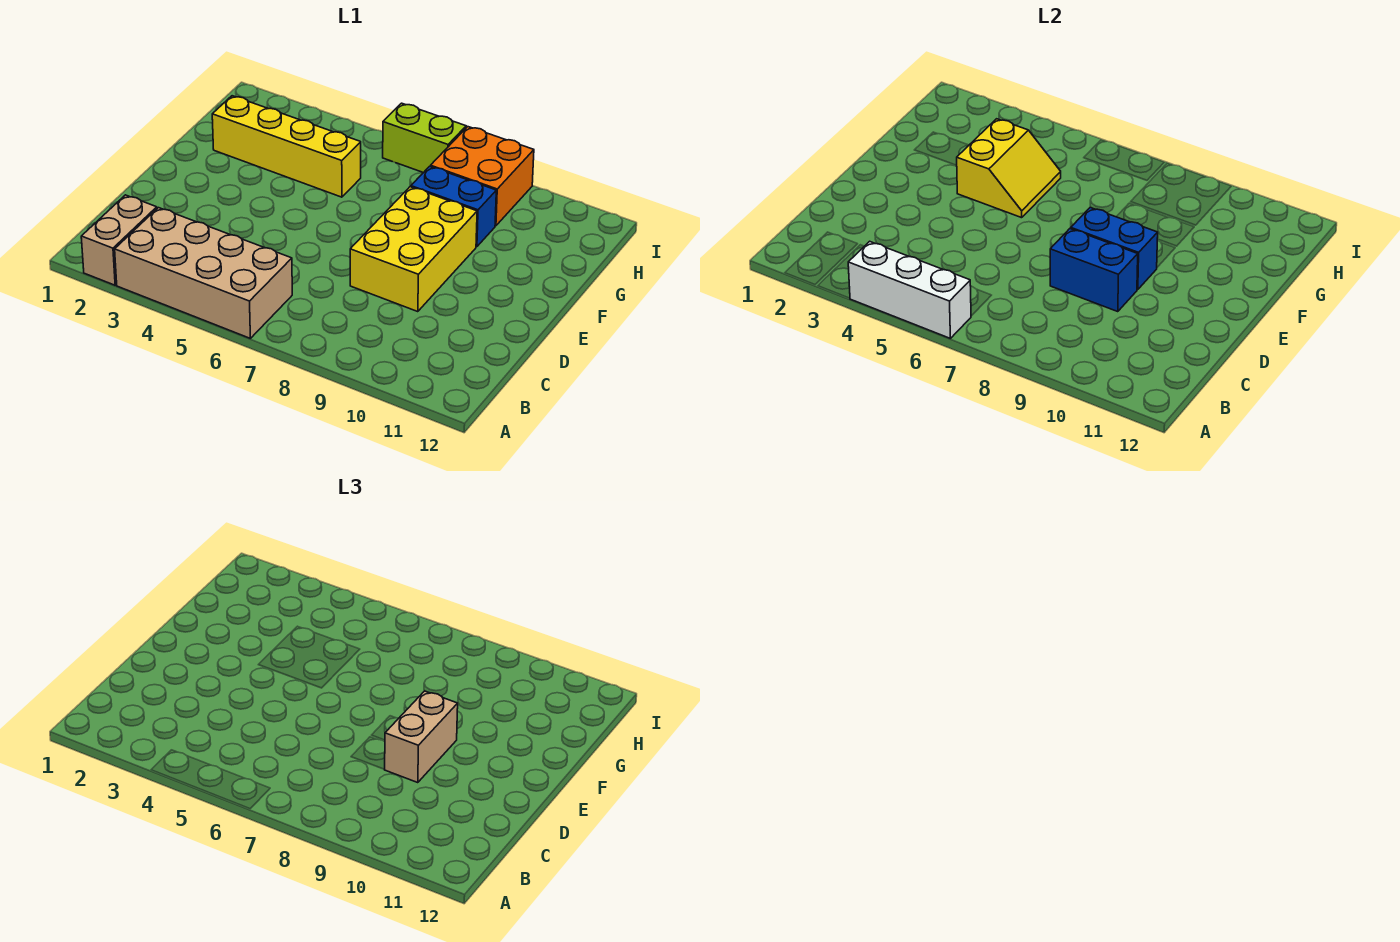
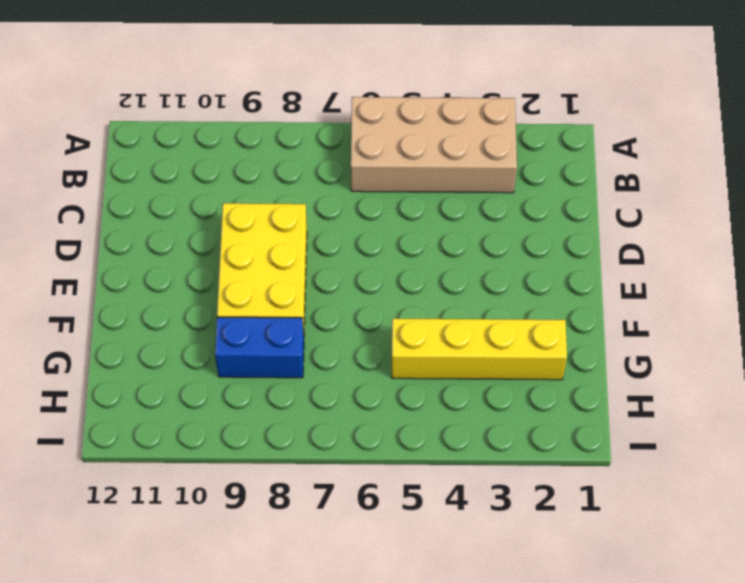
none -> tan brick A2:B2 level 1
none -> orange brick H8:I9 level 1
none -> lime brick I6:I7 level 1

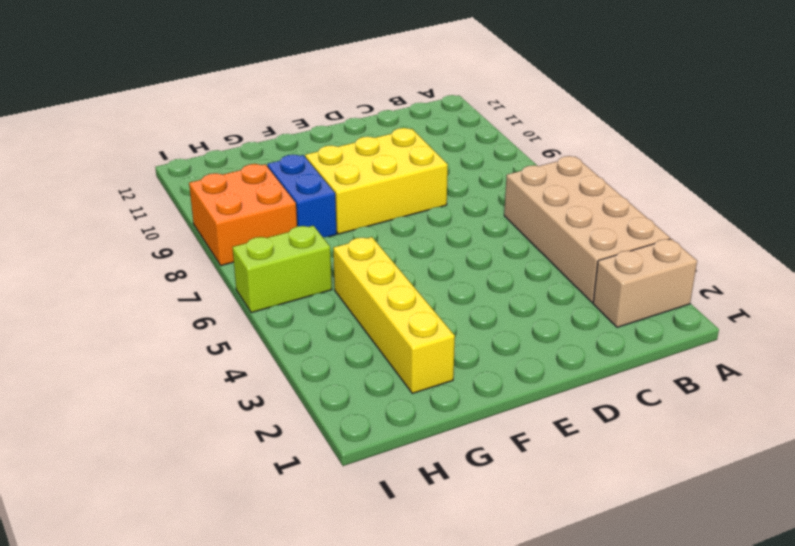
lime brick H6:I6 level 1 -> lime brick I6:I7 level 1
none -> white brick A4:A6 level 2
none -> blue brick D8:D9 level 2
none -> blue brick E8:E9 level 2

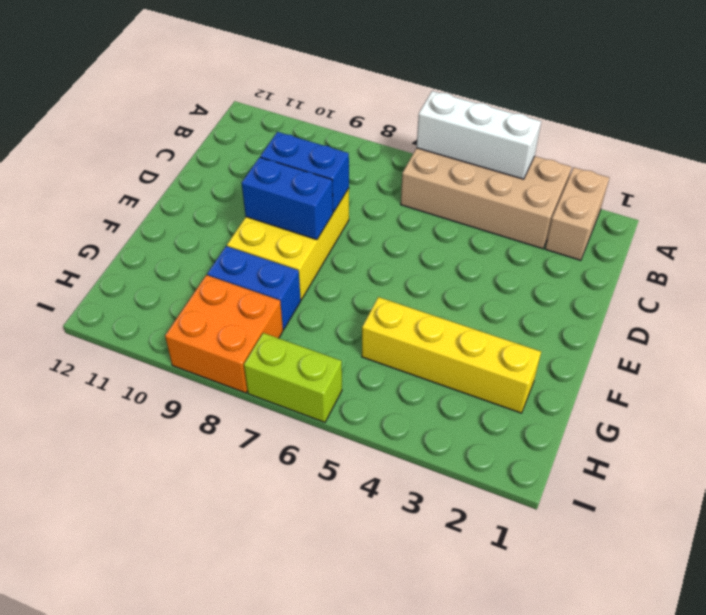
none -> yellow slope F4:G5 level 2 top 4
none -> tan brick D9:E9 level 3

